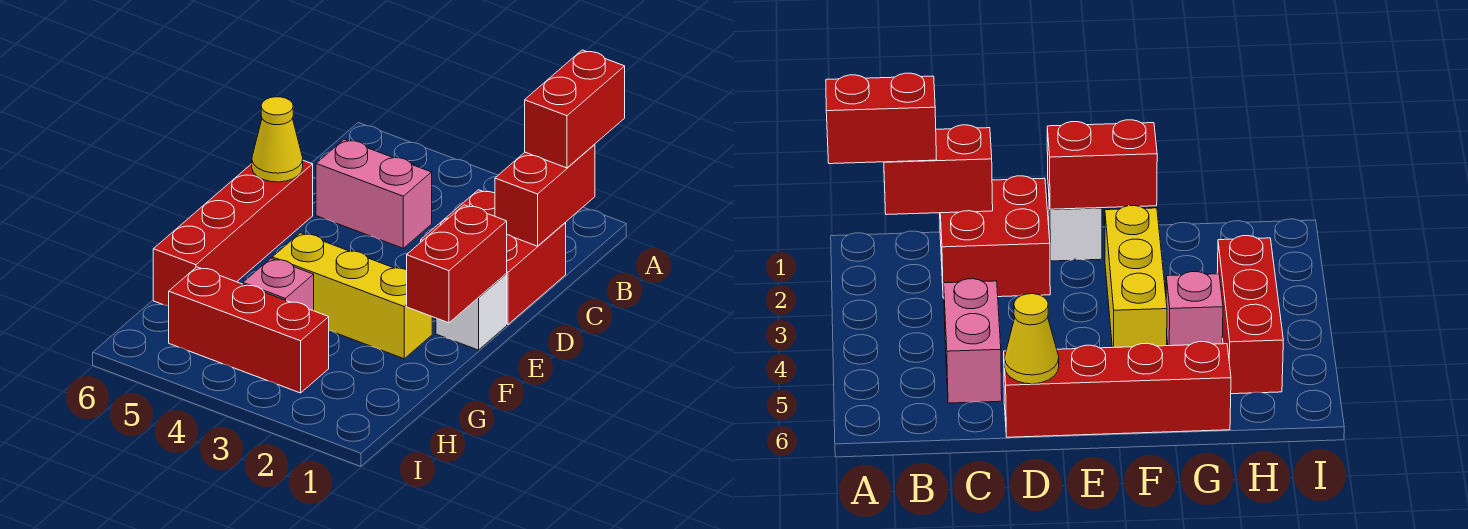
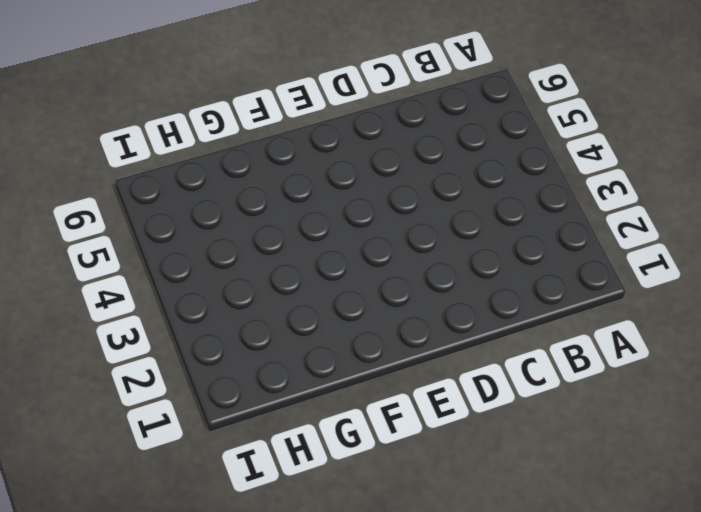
none -> red brick C1:D2 level 1
none -> pink brick C4:C5 level 1

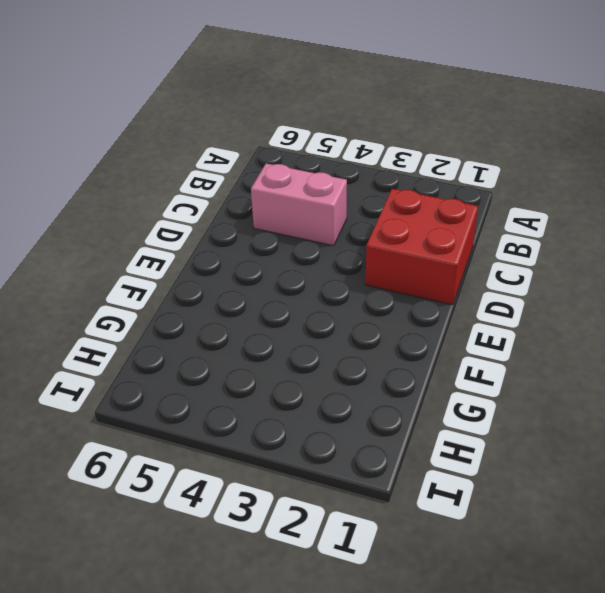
none -> red brick D6:G6 level 1
none -> white brick E1 level 1

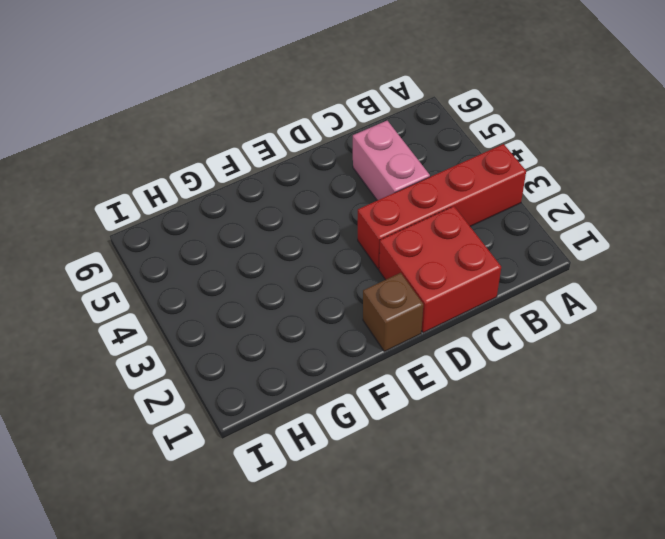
red brick A3:D3 level 1 -> red brick D6:G6 level 1
brown brick E1 level 1 -> white brick E1 level 1
none -> yellow brick F2:F4 level 1
none -> pink brick G4 level 1

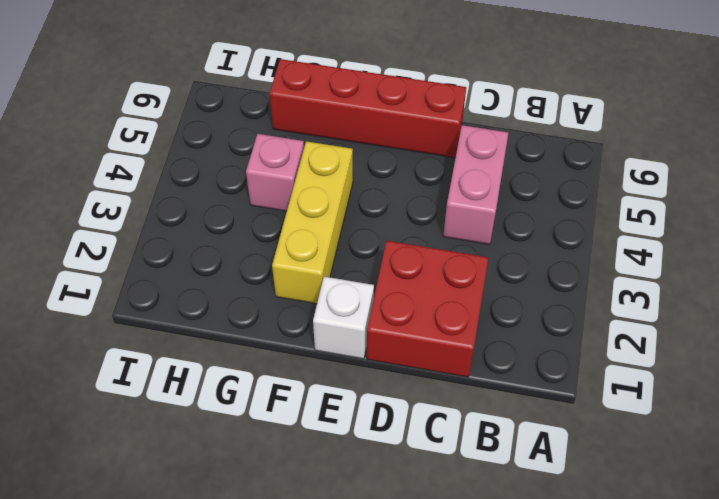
none -> red brick H3:H5 level 1
none -> red brick B1:C1 level 2

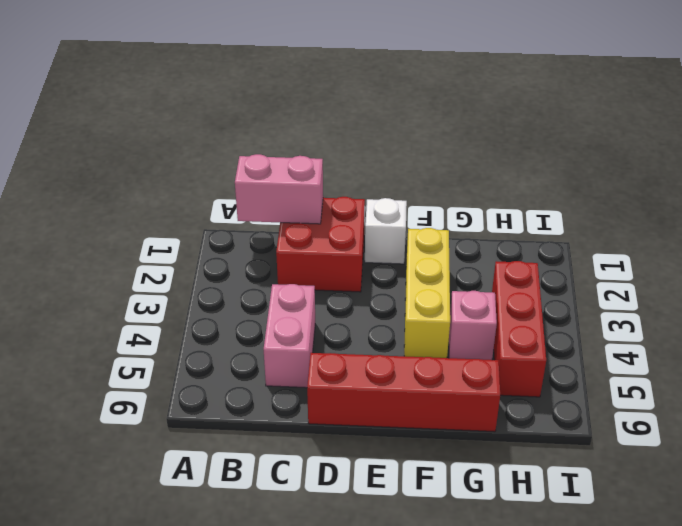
pink brick B1:C1 level 2 -> red brick B1:C1 level 2
none -> yellow cone D6 level 2
none -> red brick E1:F1 level 2

